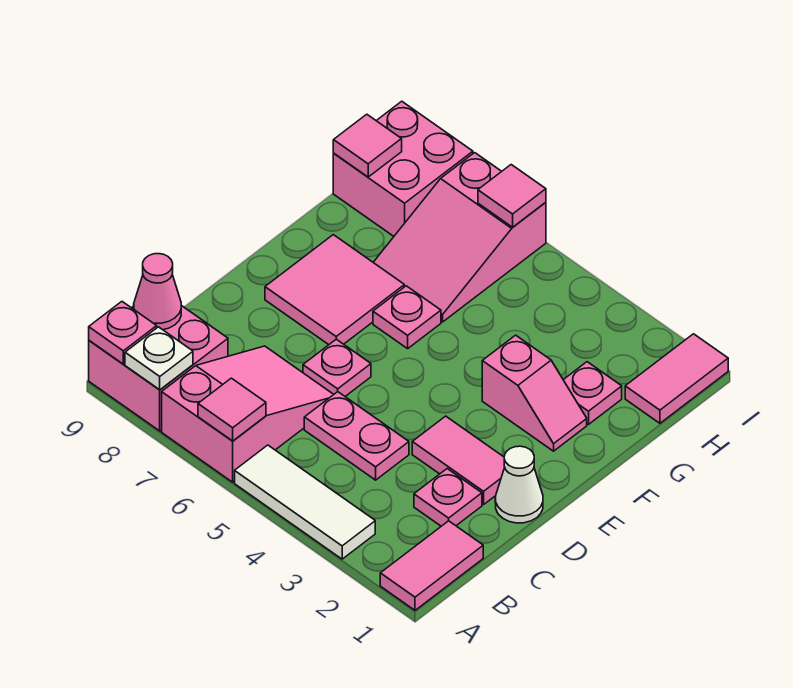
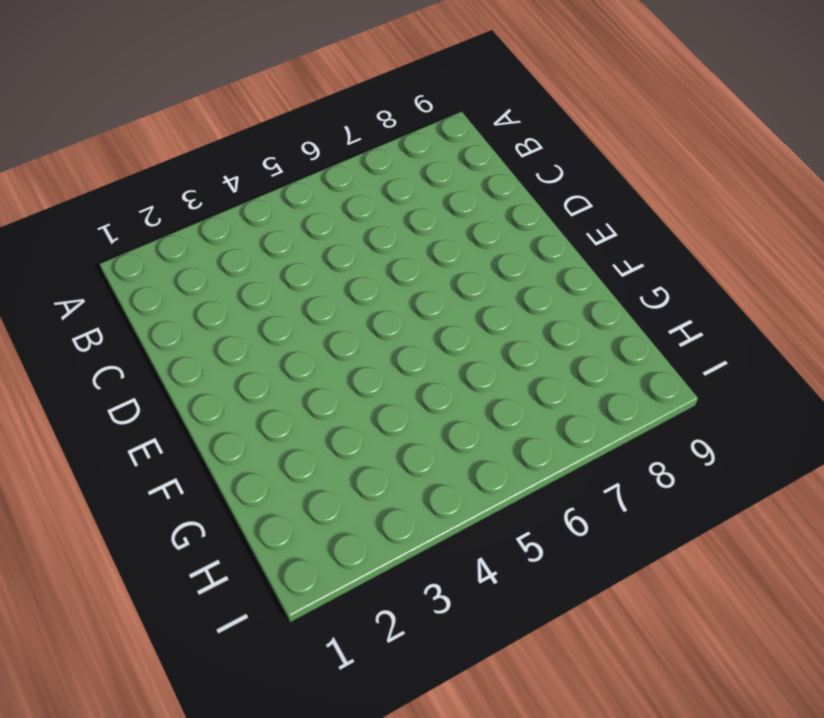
none -> pink tile A1:B1 level 1
none -> white tile A3:A5 level 1
none -> pink slope A6:C7 level 1 top A

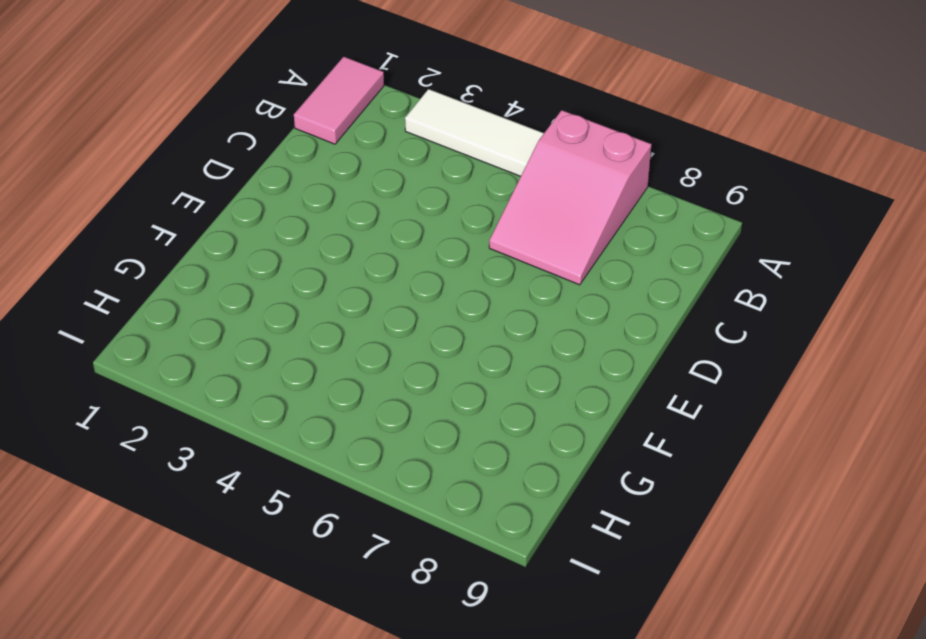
none -> pink brick A8:B9 level 1
none -> pink plate C2 level 1
none -> pink plate C4:C5 level 1

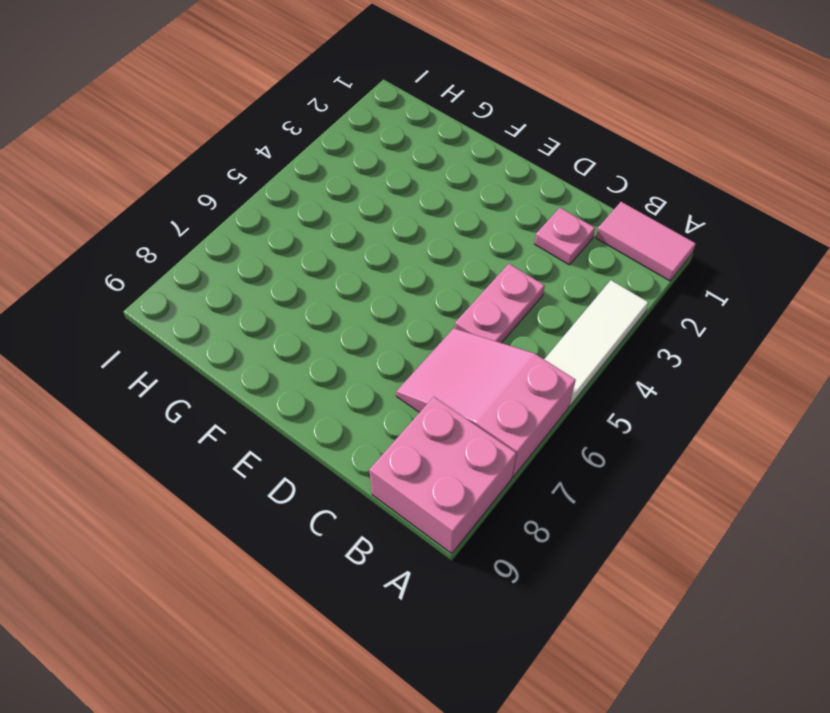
none -> white cone D1 level 1
none -> pink tile D2:D3 level 1
none -> pink plate D6 level 1

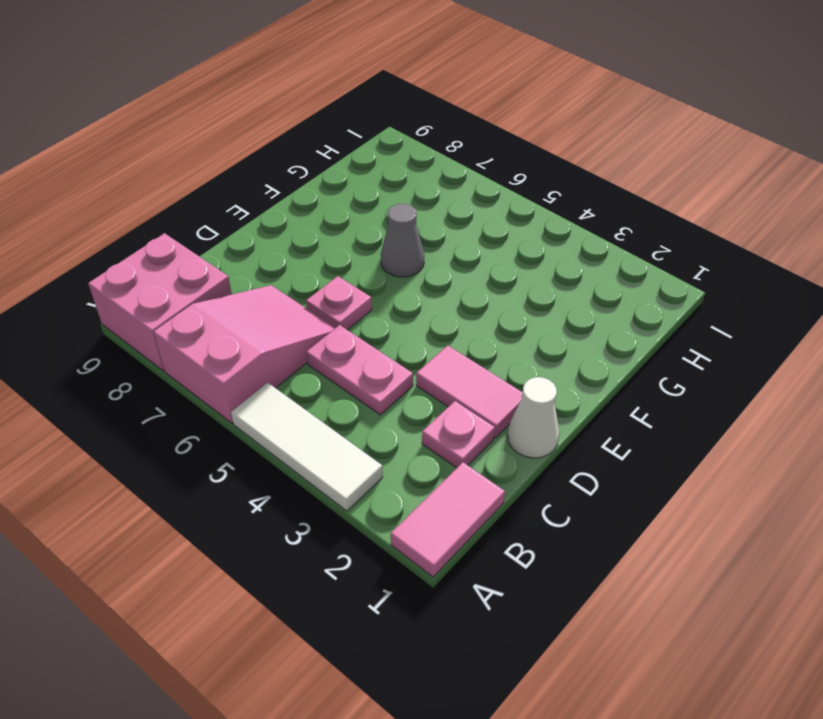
grey cone F6 level 1 -> pink plate F6 level 1
none -> pink tile E7:F8 level 1
none -> pink slope F2:F3 level 1 top 3
none -> pink plate G2 level 1

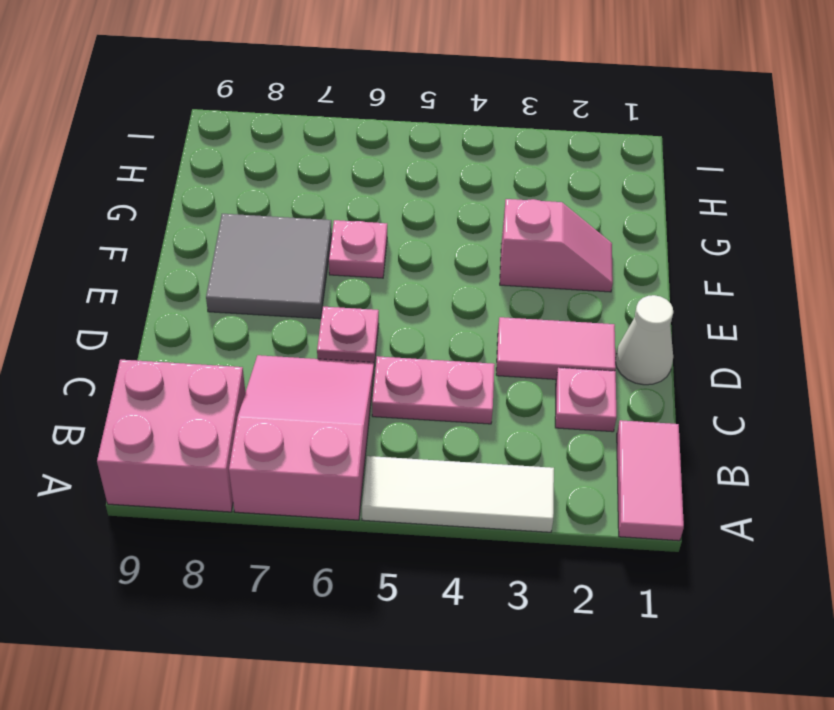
grey tile E7:F8 level 1 -> pink tile E7:F8 level 1
none -> pink plate G2 level 1
none -> pink slope G6:I7 level 1 top I
none -> pink tile H1:I1 level 1

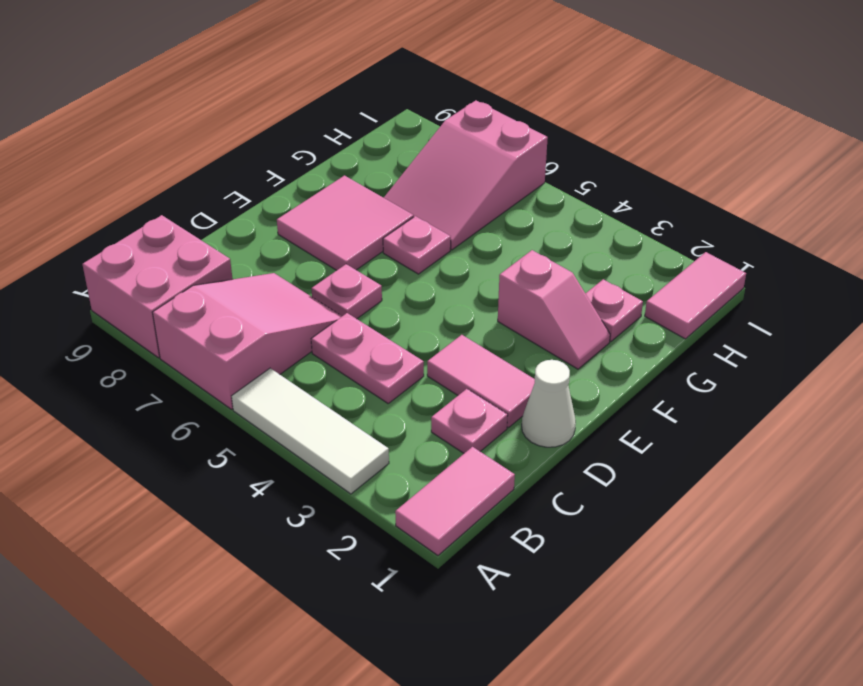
none -> pink brick H8:I9 level 1
none -> pink tile A6 level 2
none -> white plate A8 level 2

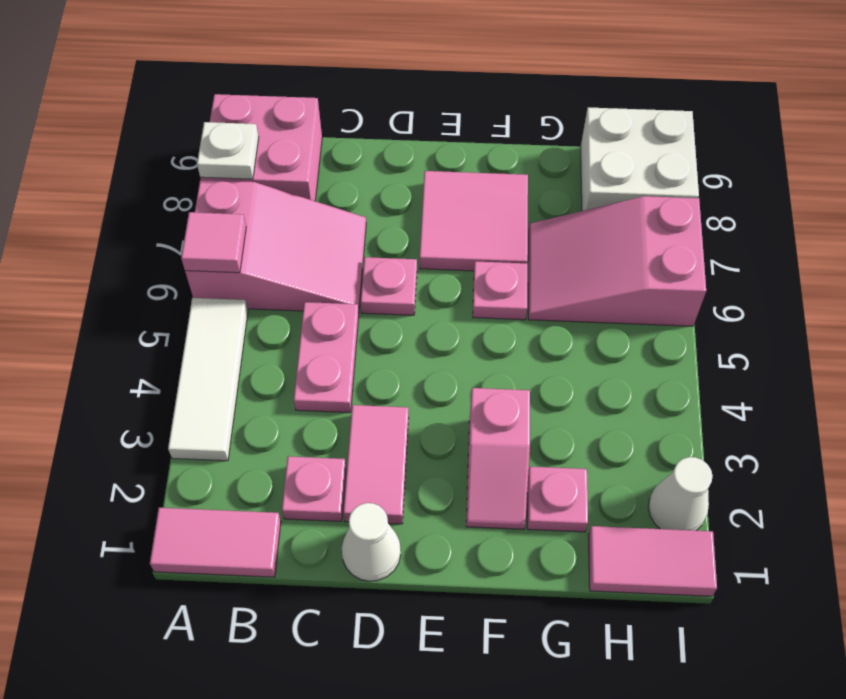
white brick H8:I9 level 1 -> pink brick H8:I9 level 1
white cone I2 level 1 -> none
none -> pink plate A9 level 2
none -> pink cone B9 level 2
none -> pink tile H9 level 2

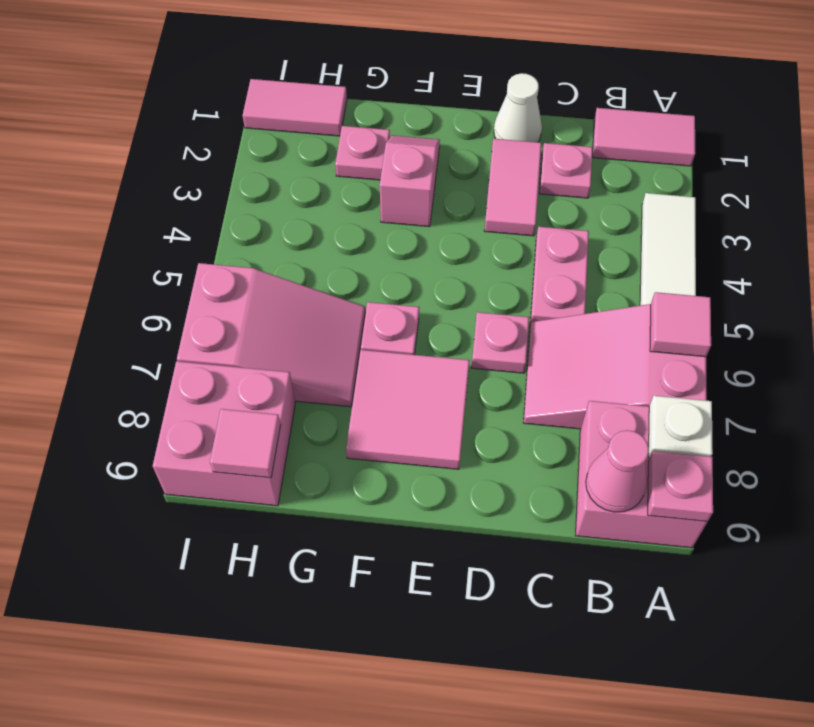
none -> pink tile I6 level 2

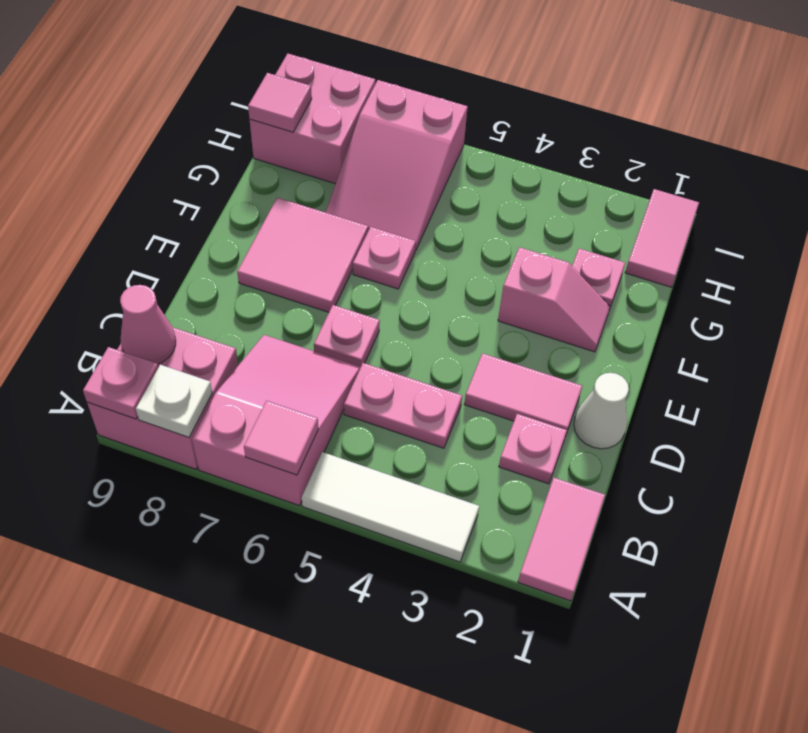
none -> pink tile I6 level 2

